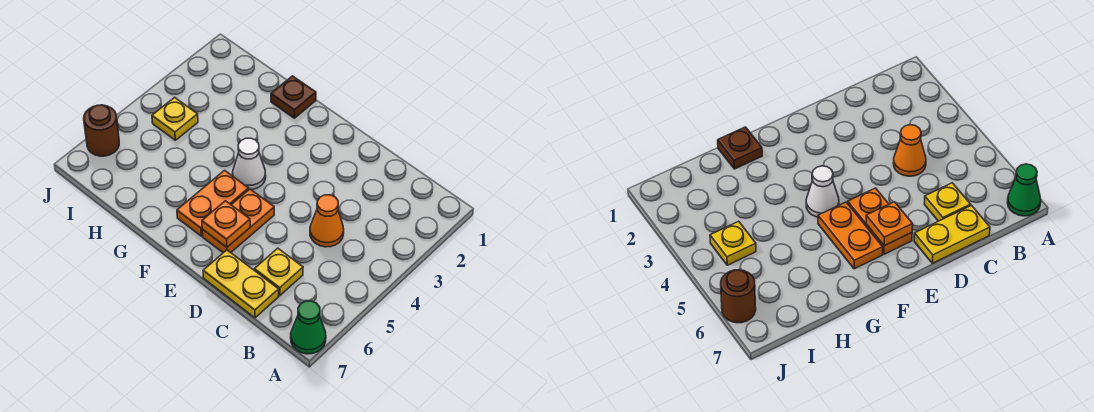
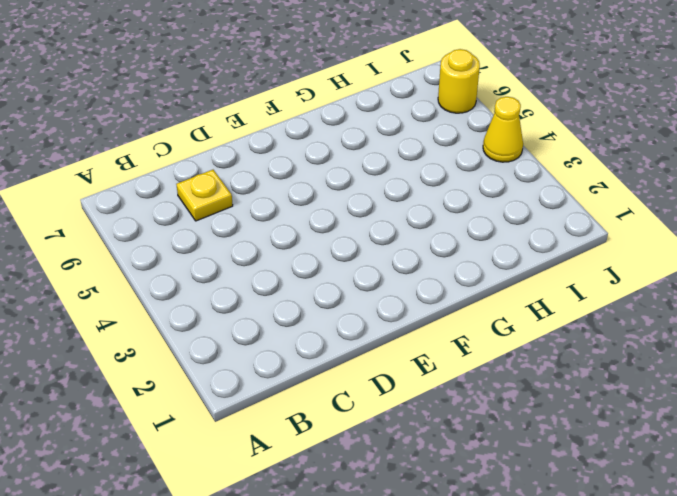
yellow cone J4 level 1 -> none
yellow round brick J6 level 1 -> brown round brick J6 level 1
none -> green cone A7 level 1
none -> orange cone C4 level 1

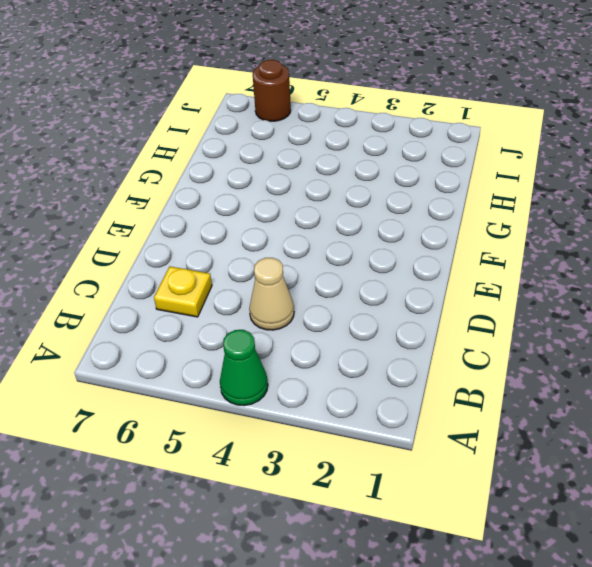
green cone A4 level 1 -> green cone A7 level 1
tan cone C4 level 1 -> orange cone C4 level 1
none -> yellow plate C7:D7 level 1
none -> orange plate E5:E6 level 1

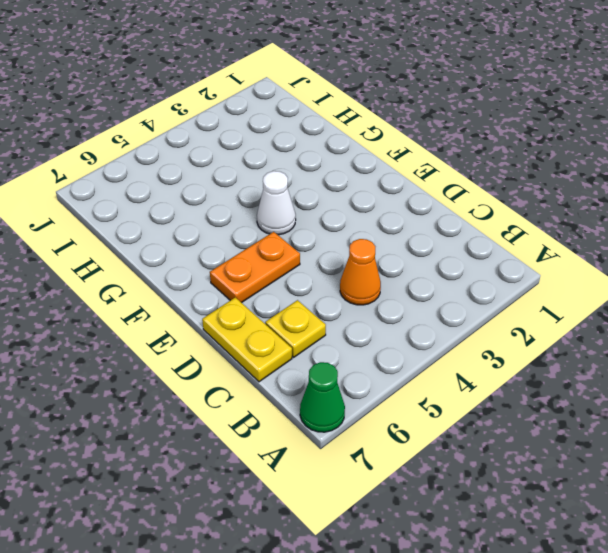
none -> orange plate F5:F6 level 1
none -> brown plate G1 level 1

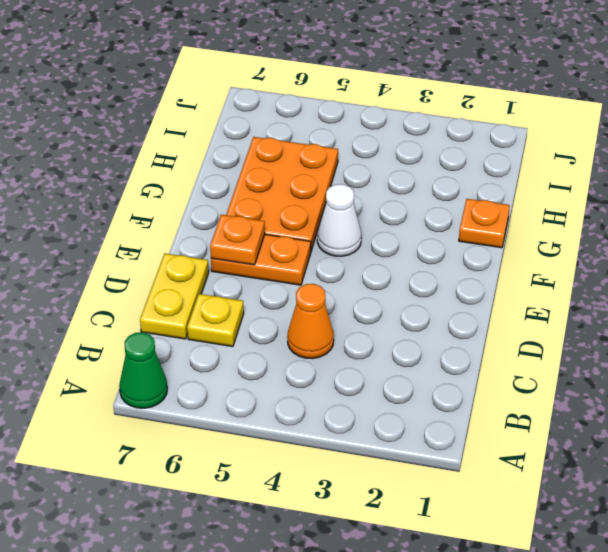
orange plate F5:H6 level 1 -> orange plate F5:F6 level 1
orange plate G1 level 1 -> brown plate G1 level 1
none -> yellow plate I4 level 1
none -> brown round brick J6 level 1

